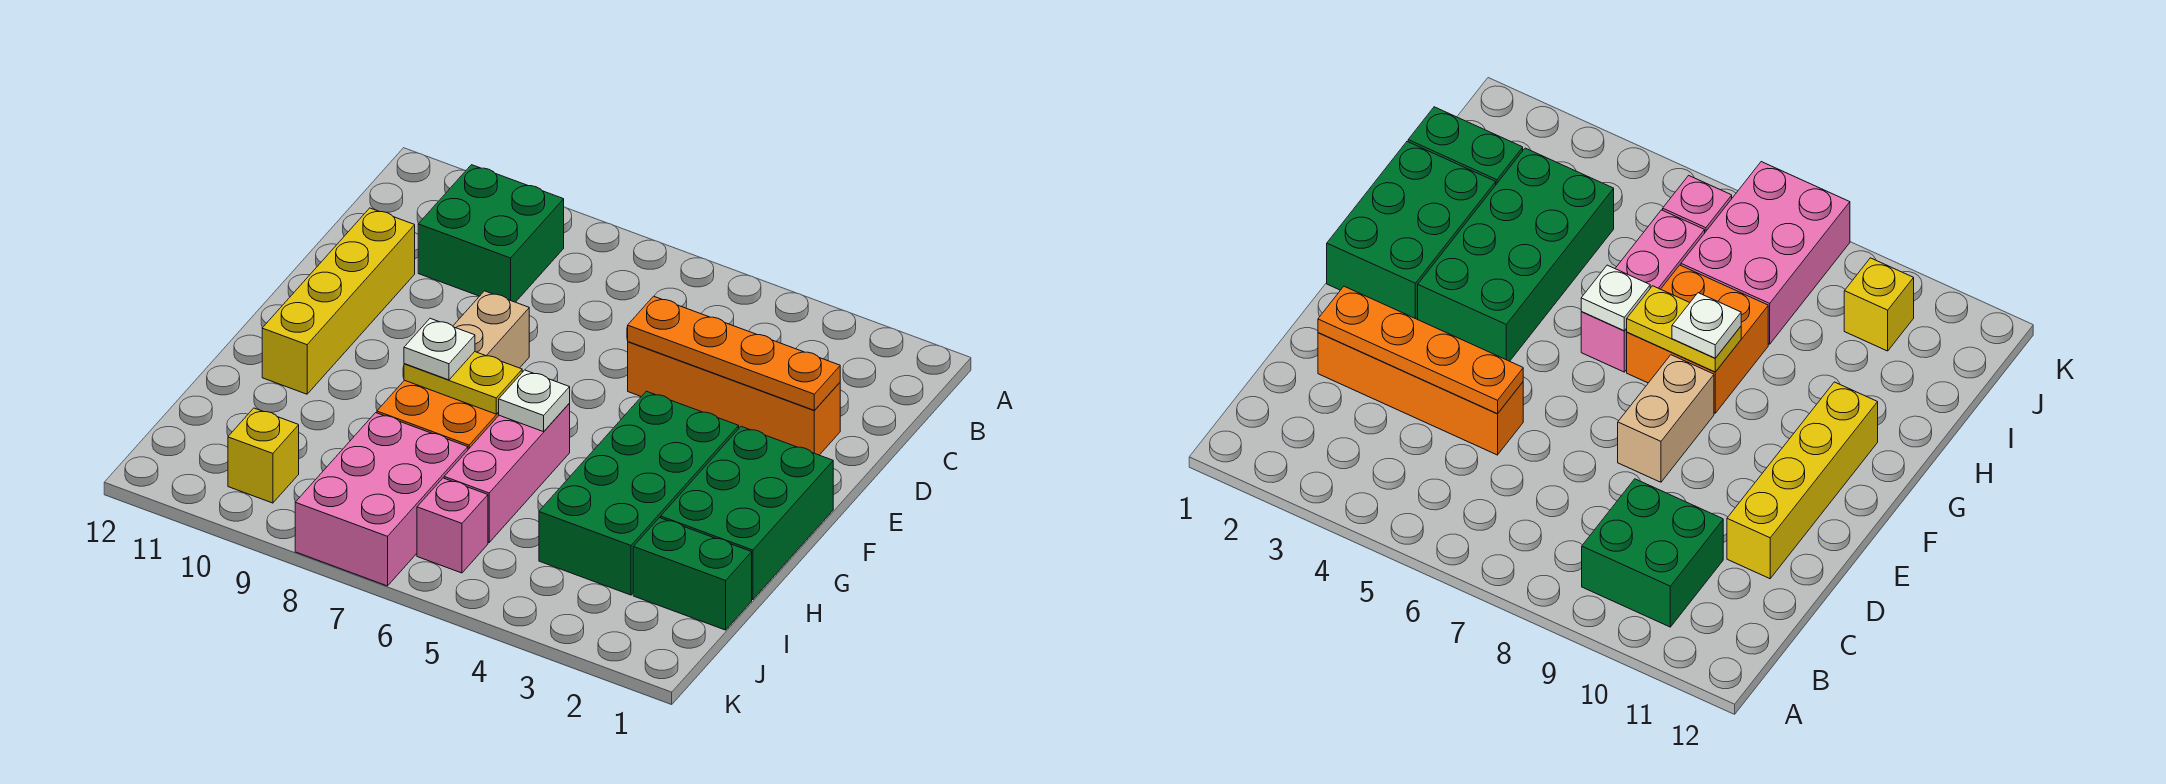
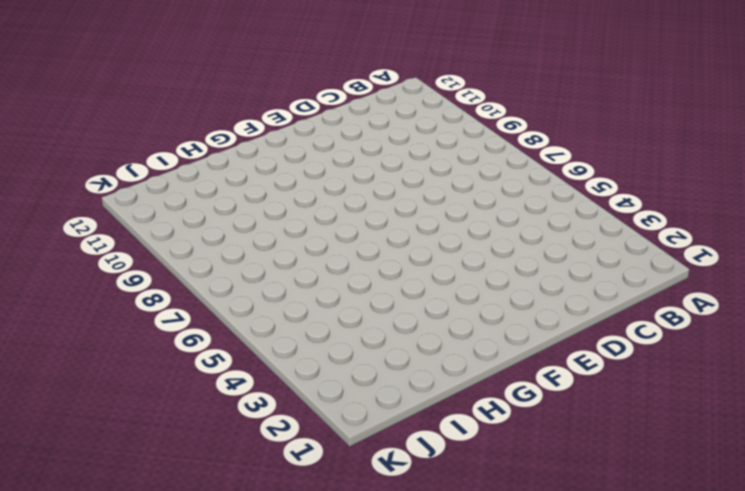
none -> green brick B9:C10 level 1
none -> orange brick D2:D5 level 1
none -> yellow brick D11:G11 level 1

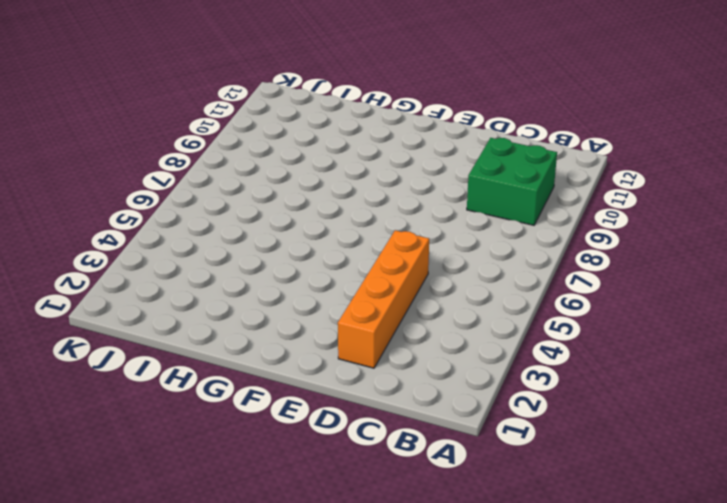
none -> yellow brick D11:G11 level 1
none -> tan brick E8:F8 level 1
none -> green brick F1:H2 level 1

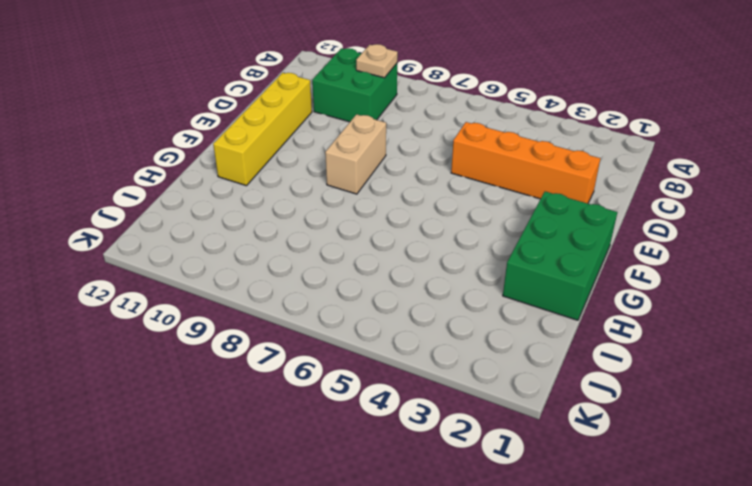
tan plate B9 level 2 -> none
none -> green brick F3:I4 level 1
none -> pink brick G6:I6 level 1
none -> orange brick G7:H8 level 1

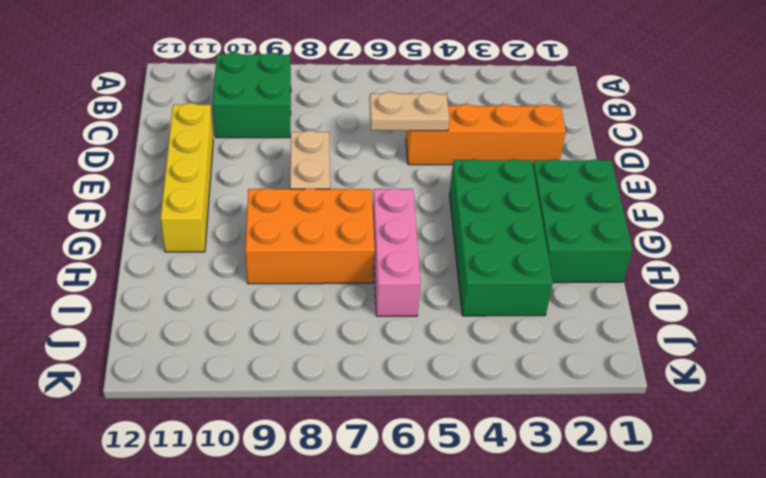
tan plate D5:D6 level 2 -> orange plate D2:D5 level 2
orange brick G7:H9 level 1 -> orange brick G7:H8 level 1
none -> green brick I1:I2 level 1
none -> pink brick I7:K8 level 1
none -> pink brick J6 level 1

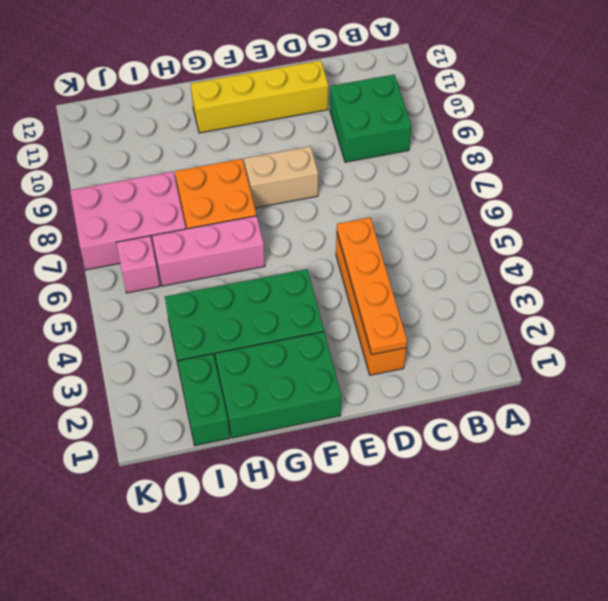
none -> yellow brick J10 level 1
none -> white plate G6 level 2
none -> yellow plate G7:G8 level 2

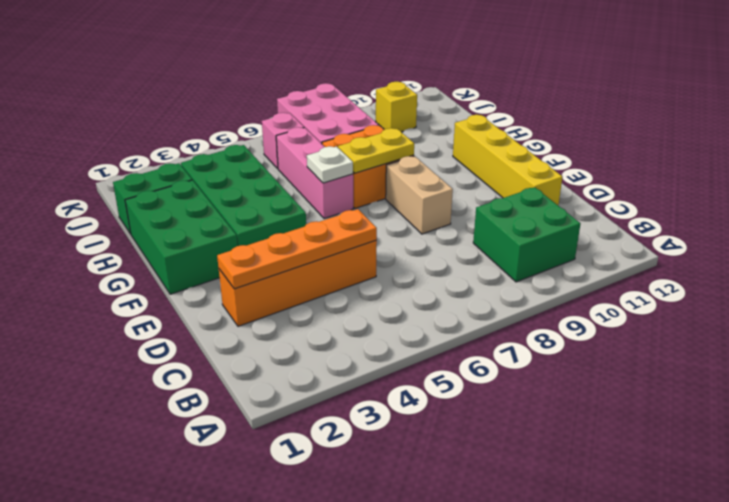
none -> white plate G8 level 3

